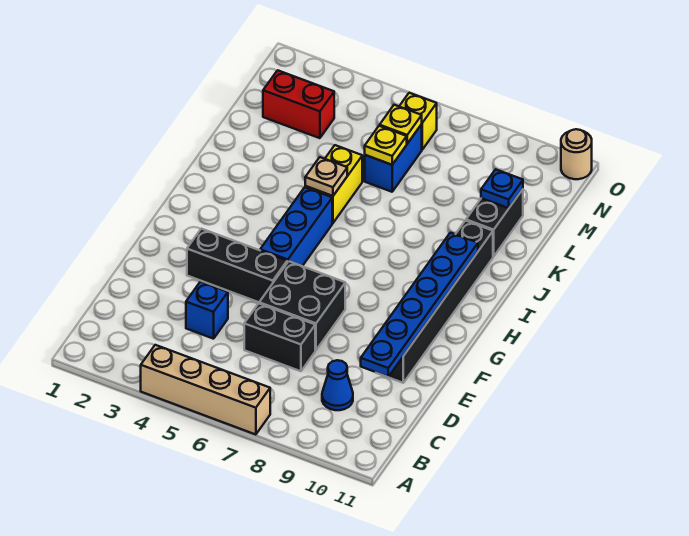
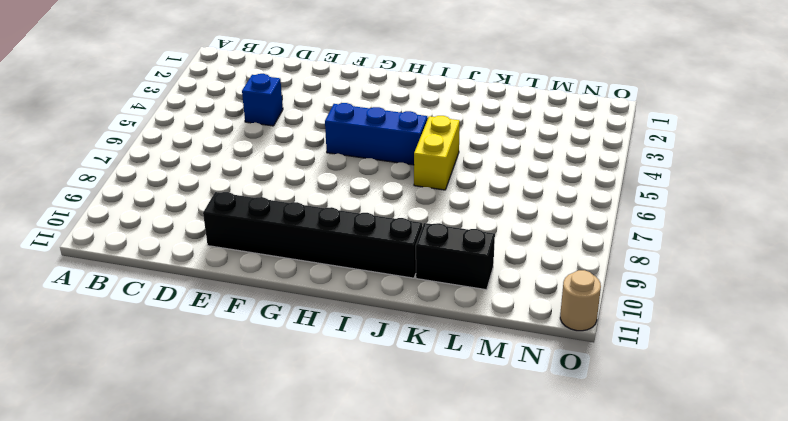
yellow brick J5:J6 level 1 -> yellow brick J5:K5 level 1
none -> tan brick A4:A7 level 1
none -> blue cone C9 level 1
none -> black brick D6:D7 level 1

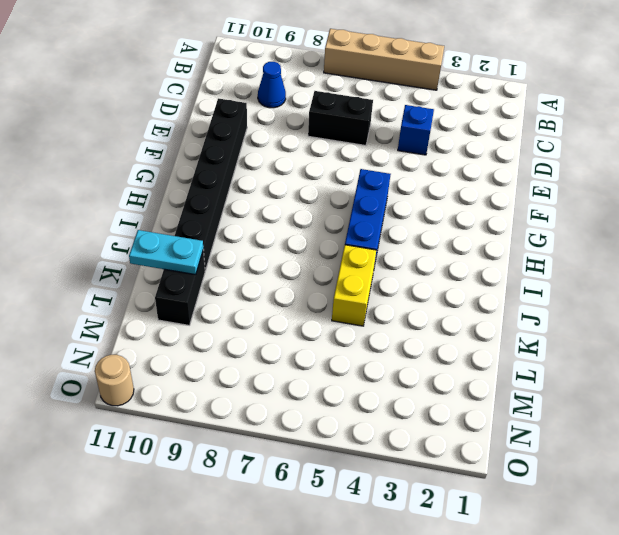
cyan plate K10:K11 level 2 -> none
none -> black brick E6:F7 level 1
none -> black brick F3:F5 level 1
none -> blue brick L6:M6 level 1

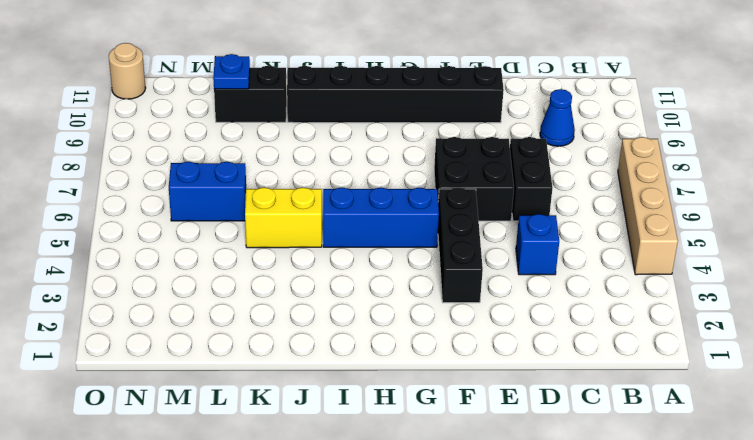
none -> red brick M2:M3 level 1
none -> yellow brick N6 level 1
none -> blue plate D10:I10 level 2

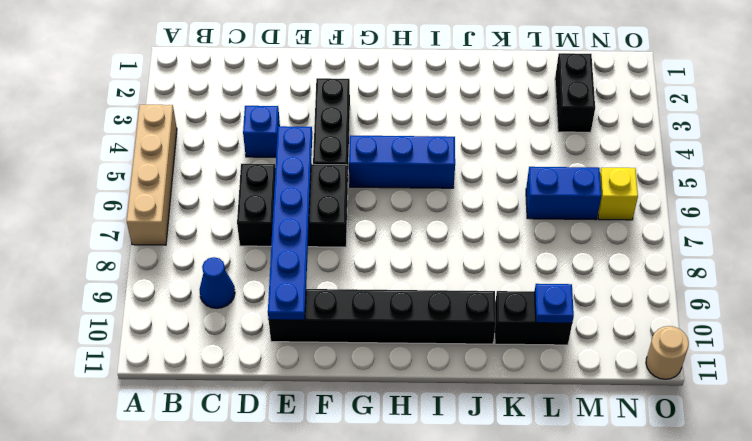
blue plate E5:E10 level 2 -> blue plate D10:I10 level 2
black brick M2:M3 level 1 -> red brick M2:M3 level 1
none -> yellow brick J5:K5 level 1
none -> tan plate J5 level 2
none -> yellow plate L6 level 2

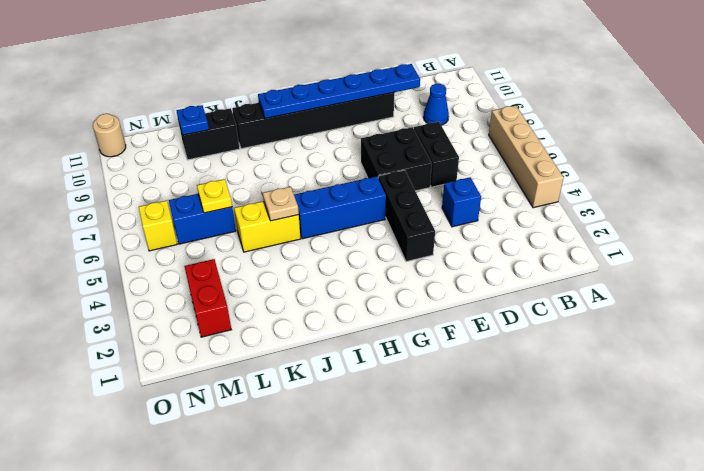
none -> yellow plate M6 level 2

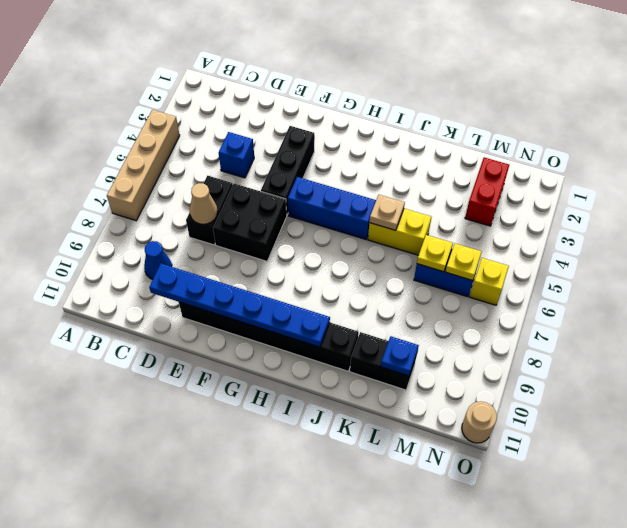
tan cone D7 level 2 -> none

